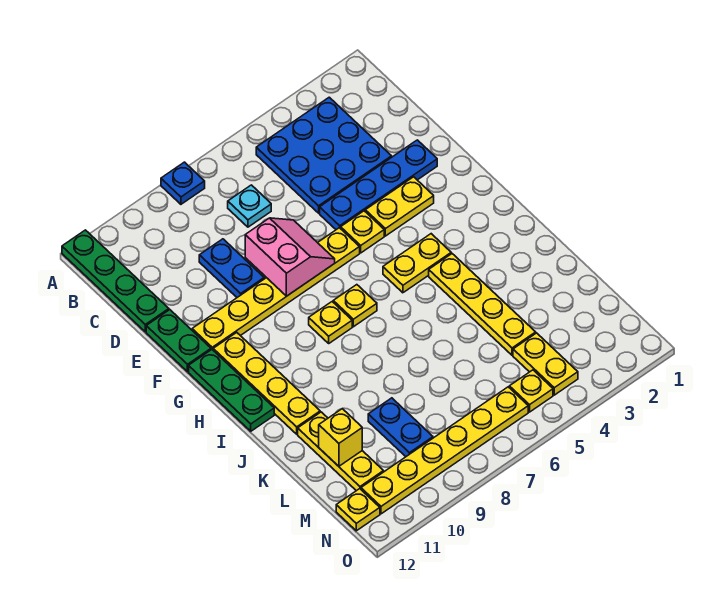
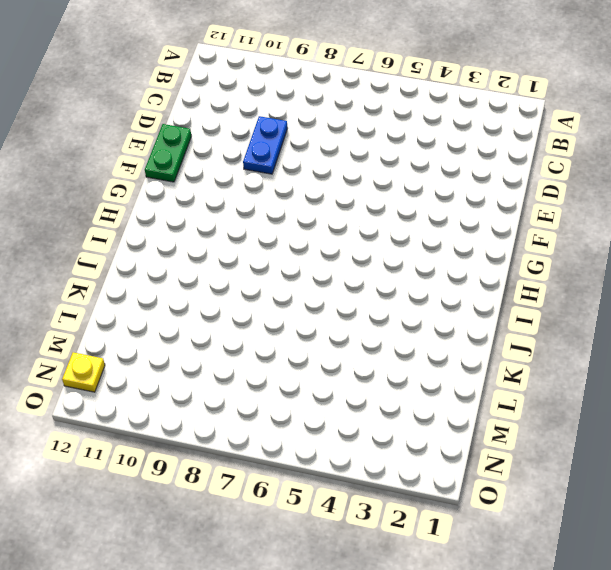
none -> blue plate A8 level 1
none -> green plate A12:D12 level 1
none -> blue plate B3:D5 level 1

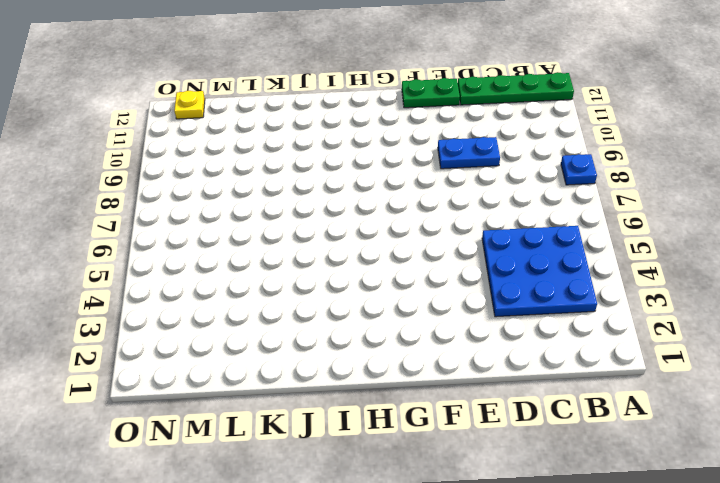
none -> cyan plate C7 level 1
none -> blue plate E2:E5 level 1
none -> yellow plate F3:F4 level 1

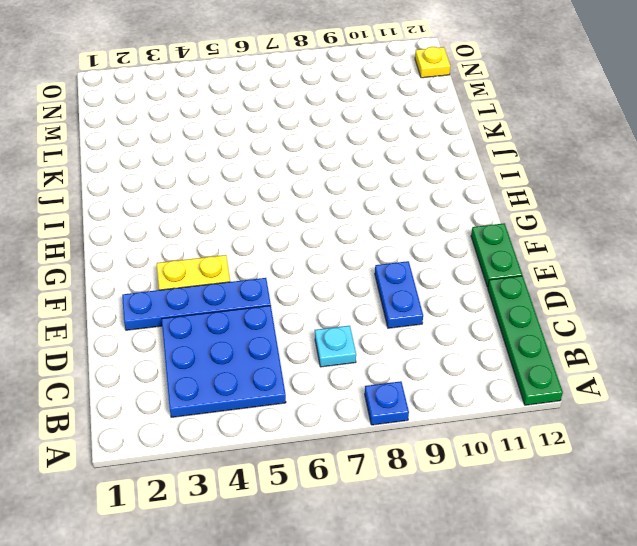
none -> yellow plate F5 level 1
none -> yellow plate F6:F11 level 1
none -> yellow plate G11:J11 level 1

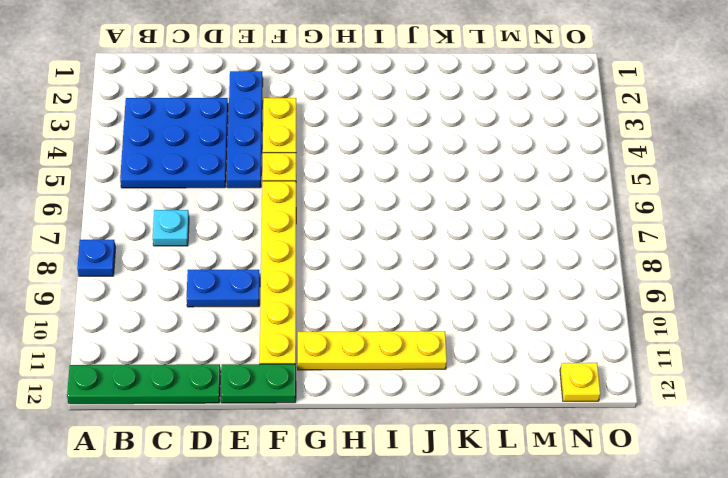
none -> green plate G12:I12 level 1
none -> yellow plate H4:H5 level 1
none -> yellow plate H7 level 1

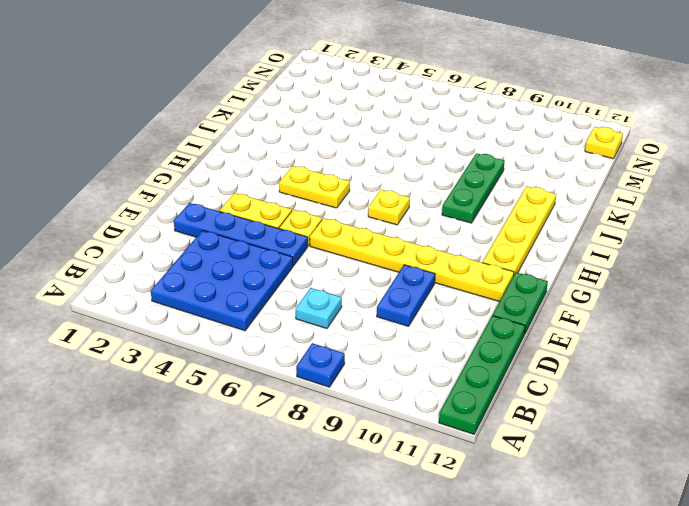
green plate I9:K9 level 1 -> green plate G12:I12 level 1
none -> yellow plate H8 level 1
none -> yellow plate I4:L4 level 1
none -> yellow plate K11:M11 level 1

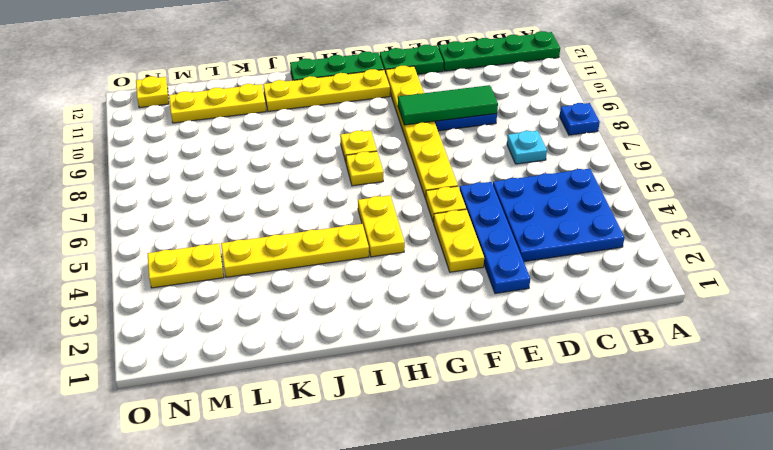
green tile D9:F9 level 2 -> none
none -> blue plate L9:M9 level 1
none -> yellow plate N5 level 1
none -> yellow plate N6:N11 level 1

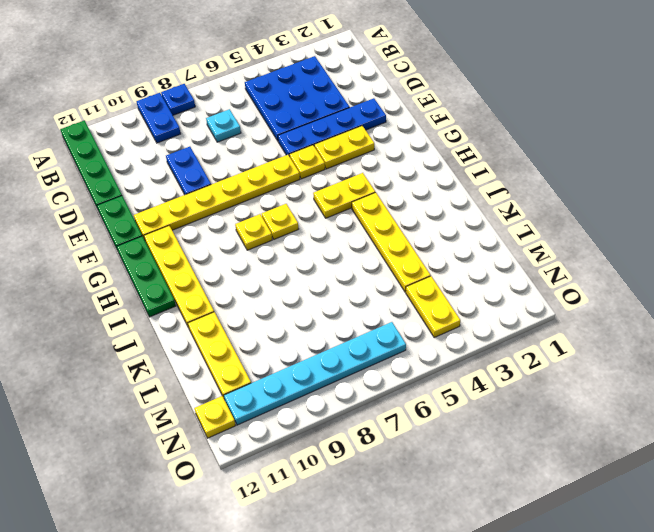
blue plate A9:B9 level 1 -> blue plate L9:M9 level 1
cyan plate N6:N11 level 1 -> yellow plate N6:N11 level 1
none -> yellow plate N5 level 1
none -> pink slope E7:F8 level 2 top 8
none -> yellow brick L11 level 2

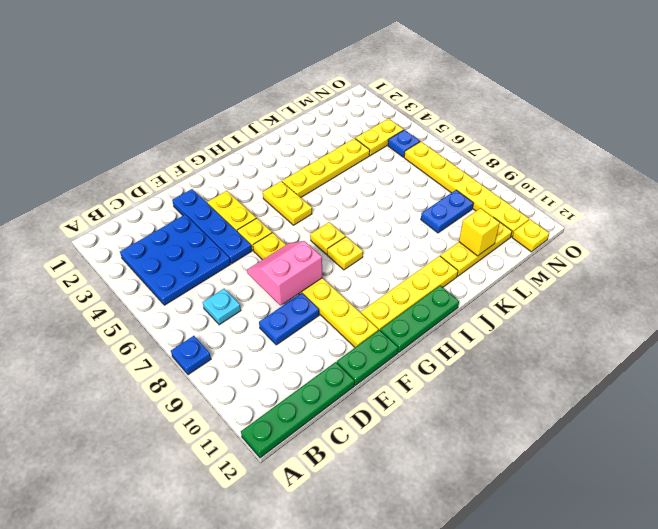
blue plate N5 level 1 -> yellow plate N5 level 1

